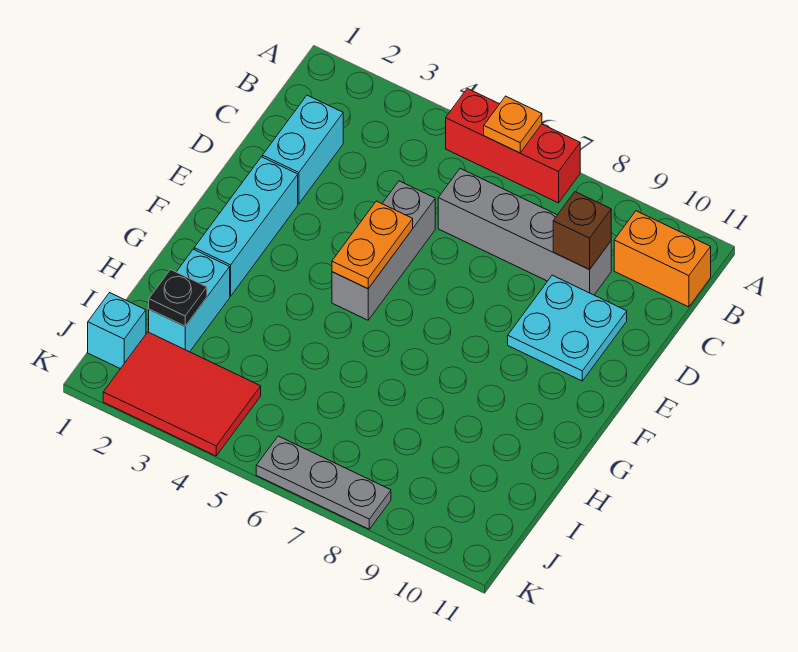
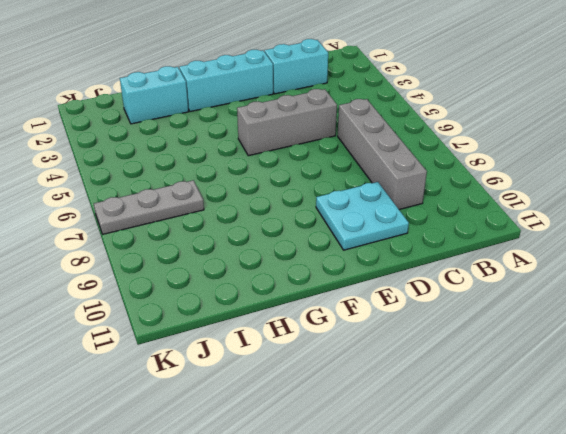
grey plate I7:K7 level 1 -> grey plate K6:K8 level 1
none -> red brick A5:A7 level 1
none -> orange brick B10:B11 level 1
none -> cyan brick J1 level 1

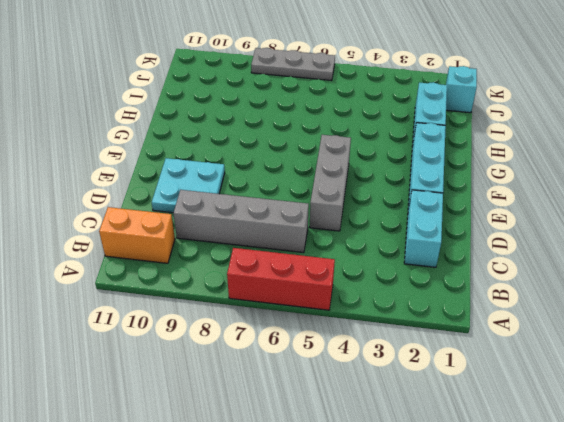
none -> red tile J2:K4 level 1
none -> orange plate A6 level 2
none -> brown brick C9 level 2

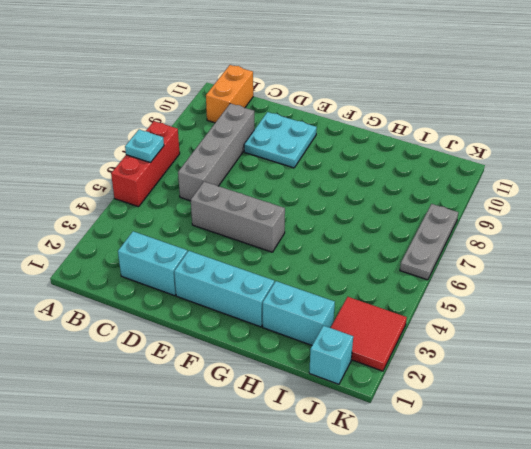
cyan plate A6 level 2 -> orange plate A6 level 2
red tile J2:K3 level 1 -> red tile J2:K4 level 1
none -> brown brick C9 level 2
none -> orange plate E5:F5 level 2
none -> black plate I2 level 2

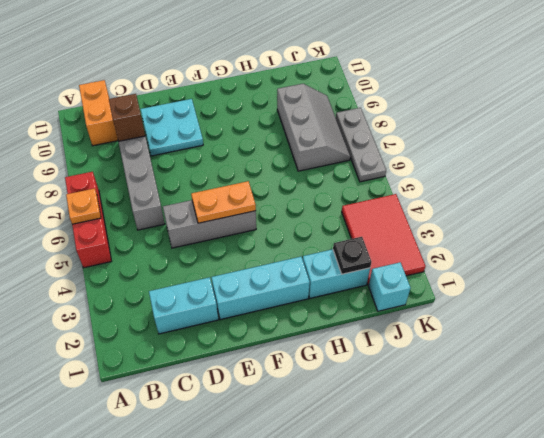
grey slope I7:J9 level 1 top I -> none

